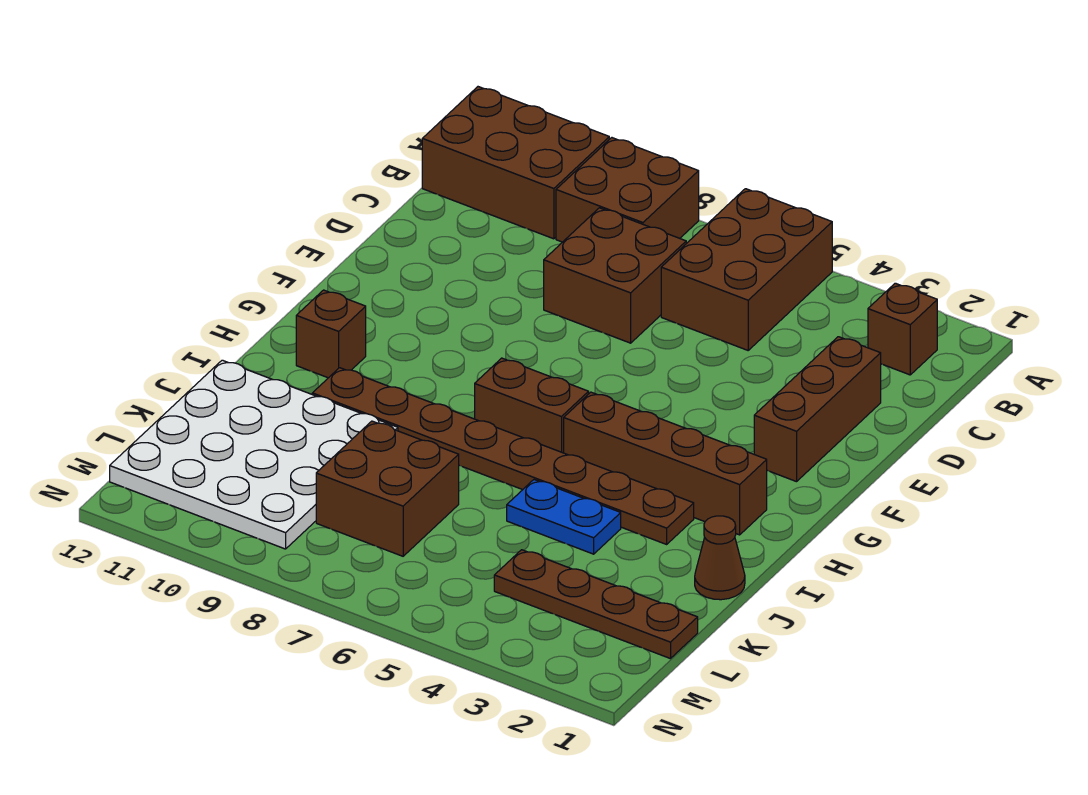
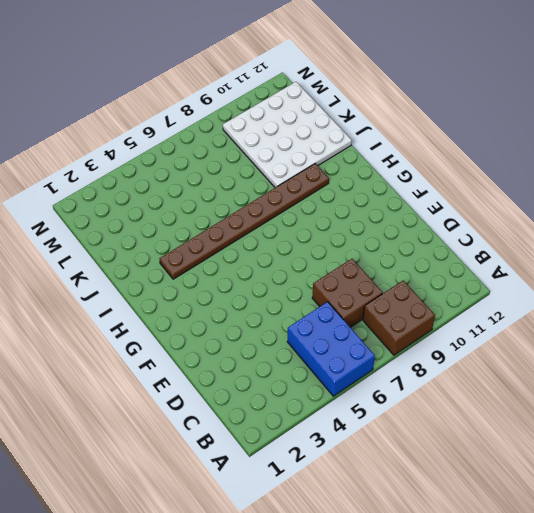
blue brick A5:C6 level 1 -> brown brick A5:C6 level 1
none -> brown brick A10:B12 level 1
none -> brown brick B2 level 1
none -> brown brick D2:F2 level 1

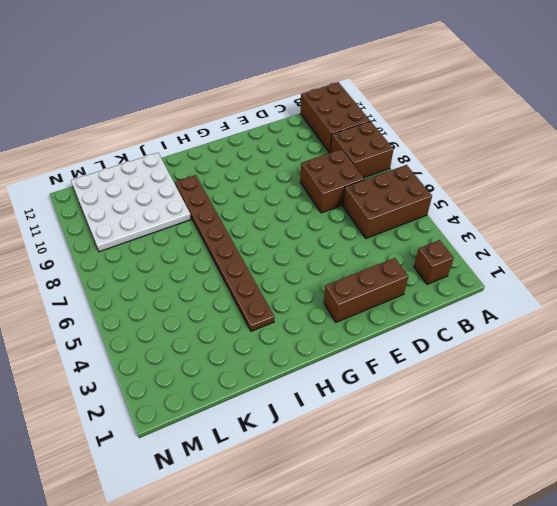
none -> brown brick H2:H5 level 1
none -> brown brick H6:H7 level 1
none -> brown brick H11 level 1

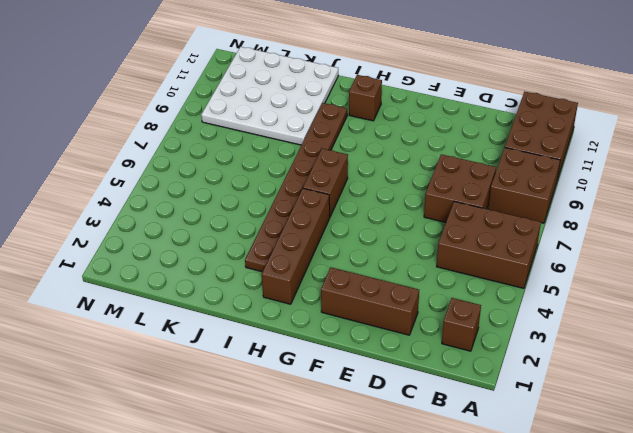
none -> brown cone J1 level 1
none -> blue plate J4:J5 level 1
none -> brown brick K7:L8 level 1

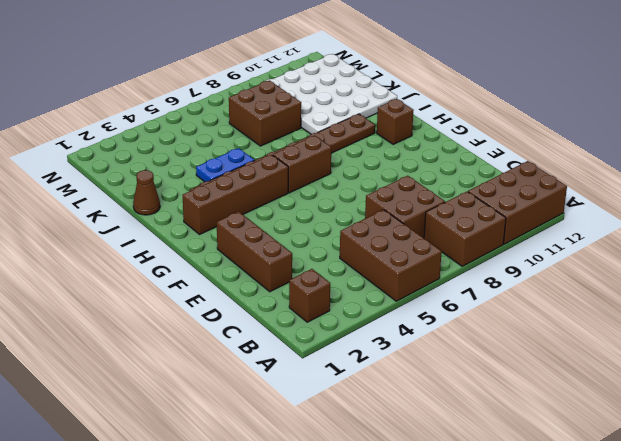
none -> brown plate L1:L4 level 1

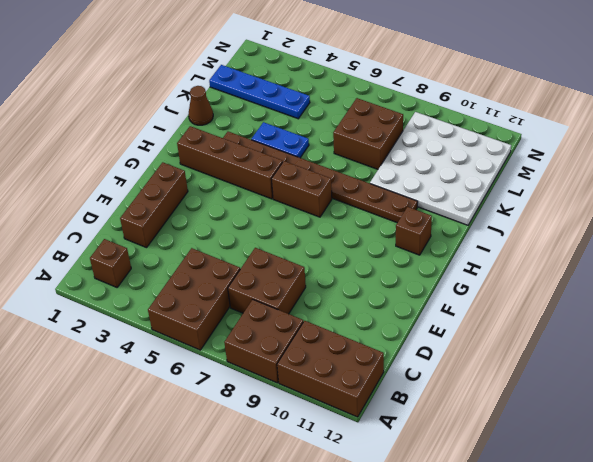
blue plate L1:L4 level 1 -> brown plate L1:L4 level 1

